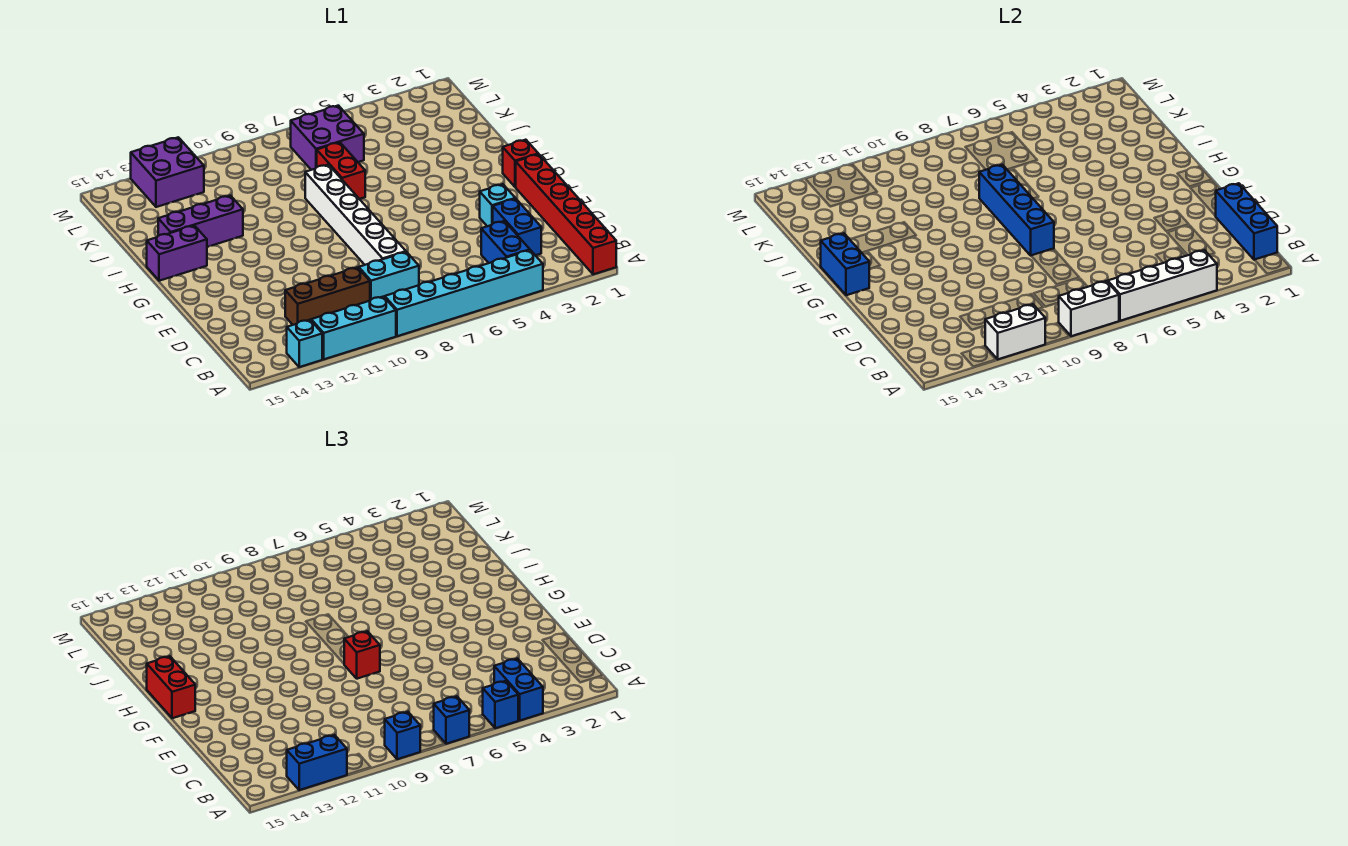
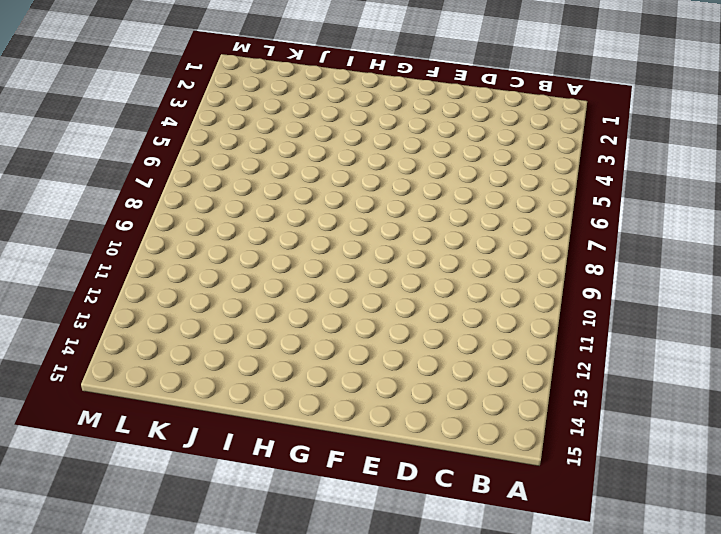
none -> red brick A1:F1 level 1
none -> cyan brick A4:A9 level 1
none -> cyan brick A10:A12 level 1

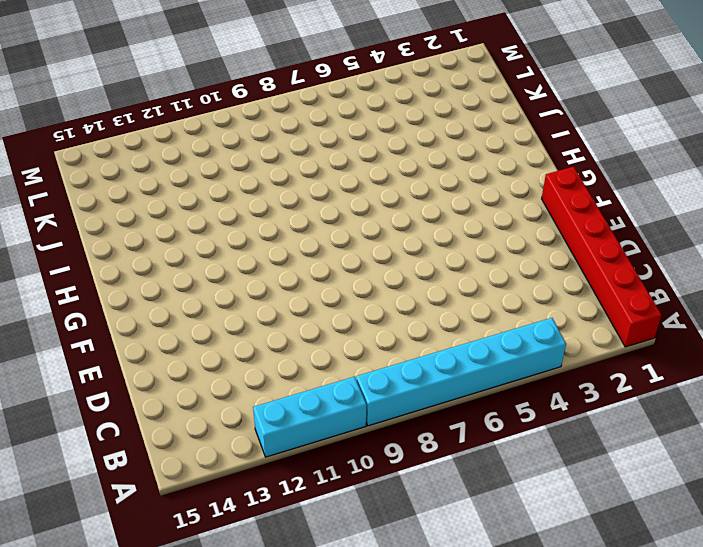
none -> cyan brick A13 level 1
none -> blue brick B4:C4 level 1
none -> blue brick C3:D3 level 1

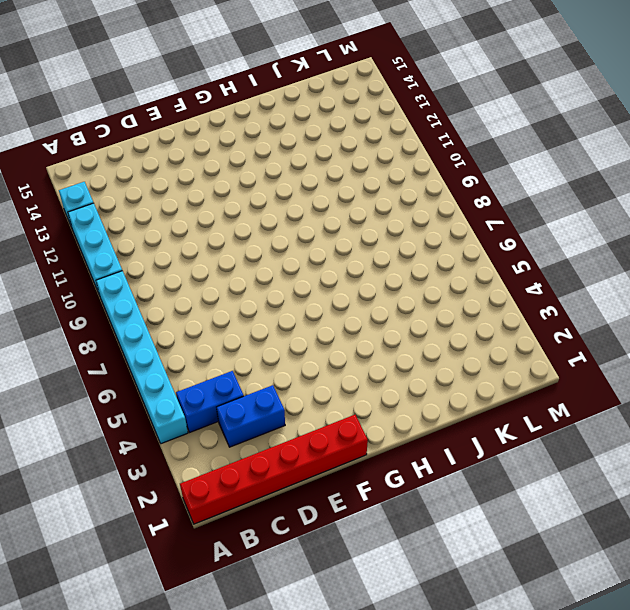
none -> cyan brick C8:C9 level 1
none -> brown brick C10:C12 level 1
none -> white brick D8:I8 level 1

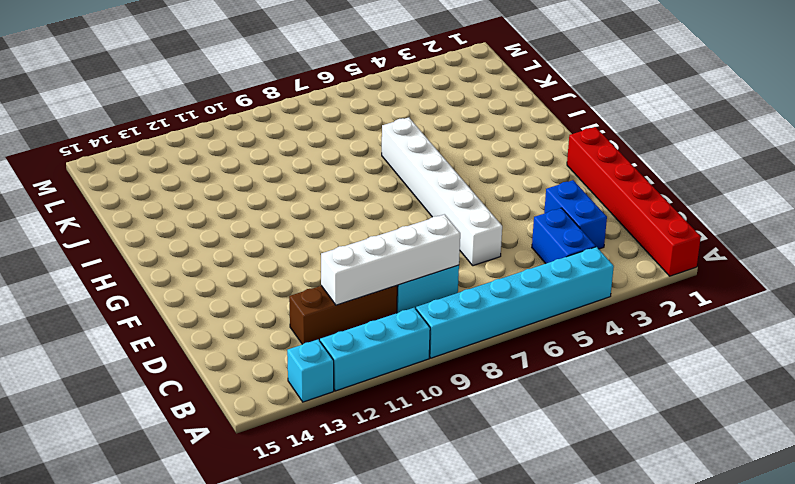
white brick C8:C11 level 2 -> white brick A4:A7 level 2
white brick D6:I6 level 1 -> white brick D8:I8 level 1
none -> cyan brick E3 level 1
none -> red brick G1 level 1
none -> purple brick H14:H15 level 1

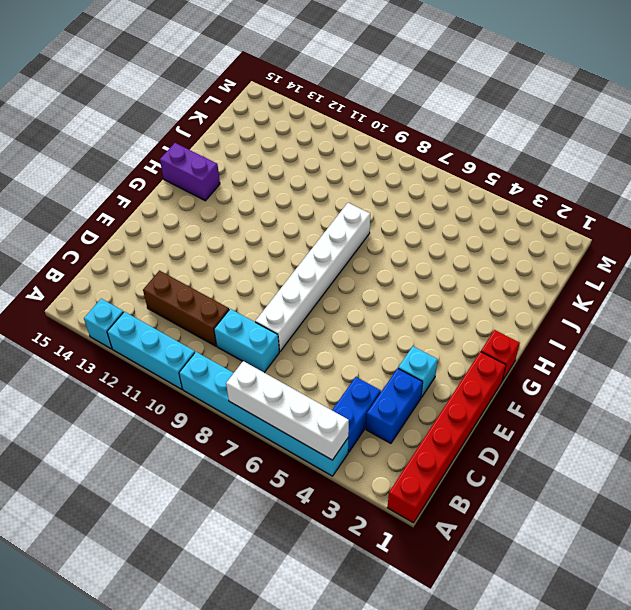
none -> red brick I7:J7 level 1
none -> purple brick I12:I14 level 1
none -> purple brick K6:L7 level 1

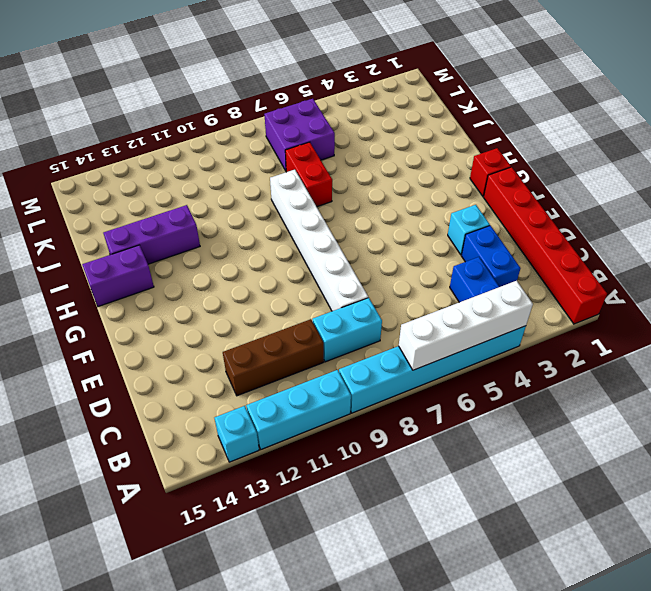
none -> purple brick L12:M13 level 1
none -> white brick A8:A9 level 2
none -> white brick A11:A12 level 2

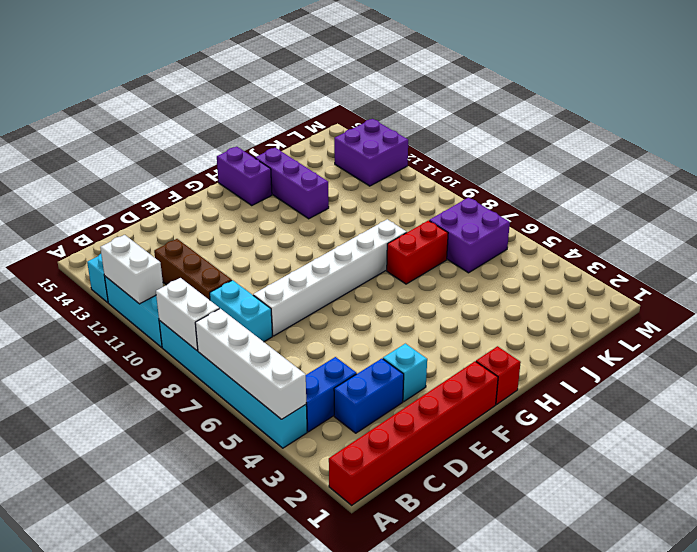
none -> blue brick B1:D1 level 2
none -> blue brick F8:I8 level 2
none -> blue brick G15:H15 level 2

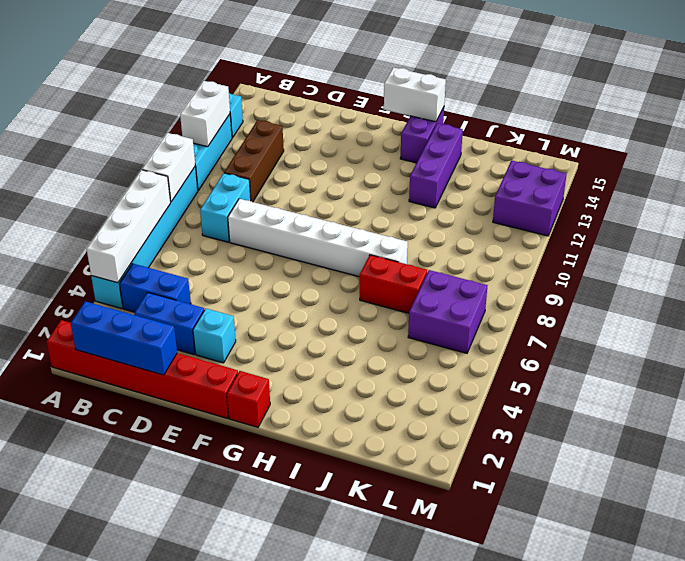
white brick G15:H15 level 2 -> blue brick G15:H15 level 2
none -> blue brick F8:I8 level 2
none -> blue brick A4:B4 level 3
none -> blue brick A5 level 3

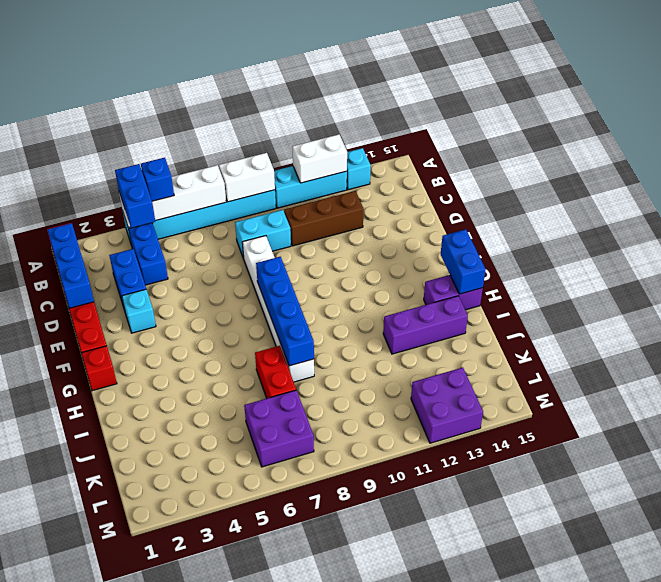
none -> blue brick A7 level 3
none -> blue brick A9 level 3
none -> blue brick A12:A13 level 3

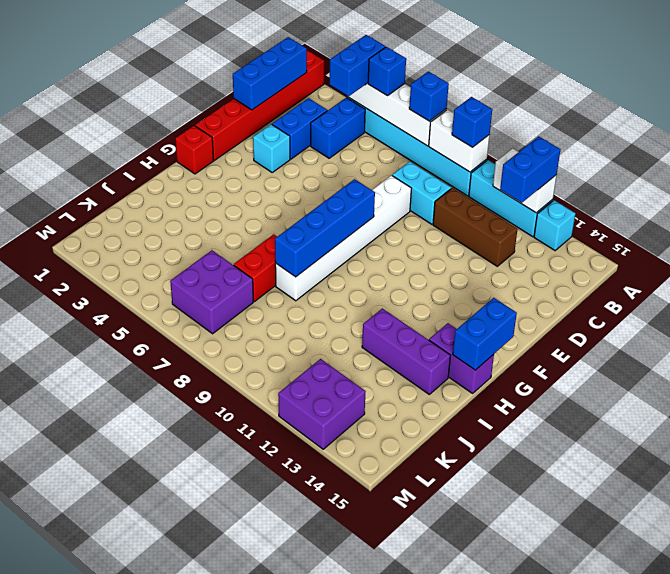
blue brick A12:B12 level 3 -> blue brick A12:A13 level 3
none -> red brick F8 level 3
none -> red brick G15:H15 level 3

